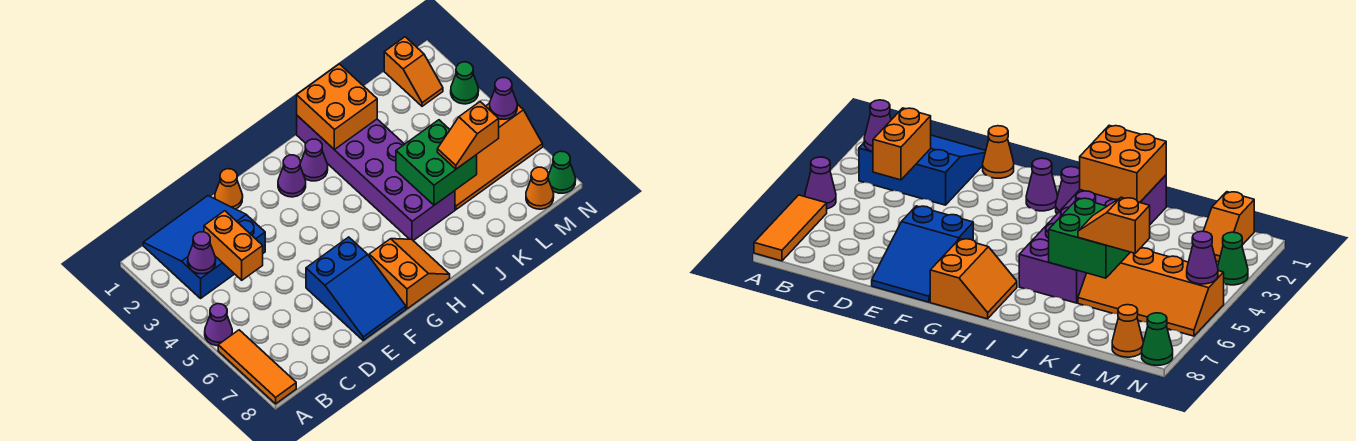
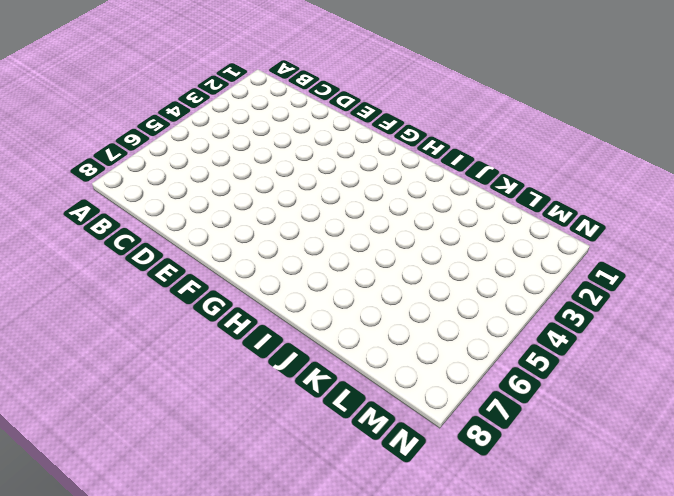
none -> purple cone A5 level 1
none -> orange tile A6:A8 level 1
none -> blue slope B1:D3 level 1 top 3

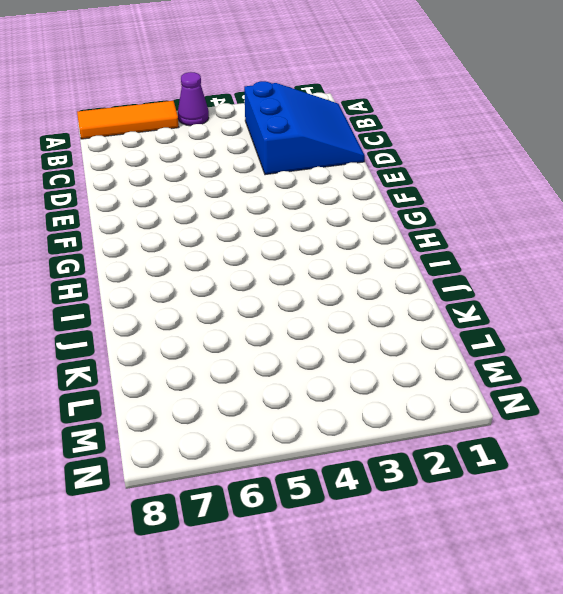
none -> orange cone E1 level 1
none -> blue slope E6:F8 level 1 top 6
none -> purple cone G2 level 1

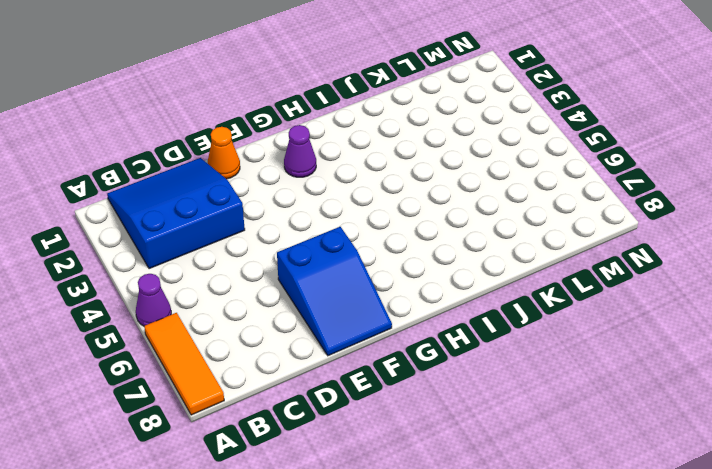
none -> orange slope G7:H8 level 1 top G
none -> purple cone H2 level 1
none -> purple brick I1:J6 level 1

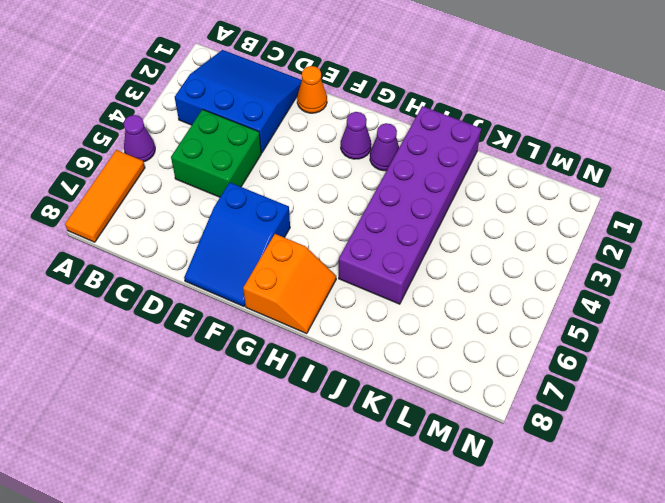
green brick C4:D5 level 1 -> green brick J5:K6 level 2
none -> orange slope K5:N6 level 1 top 5
none -> orange slope M1:M2 level 1 top 1
none -> orange cone M8 level 1

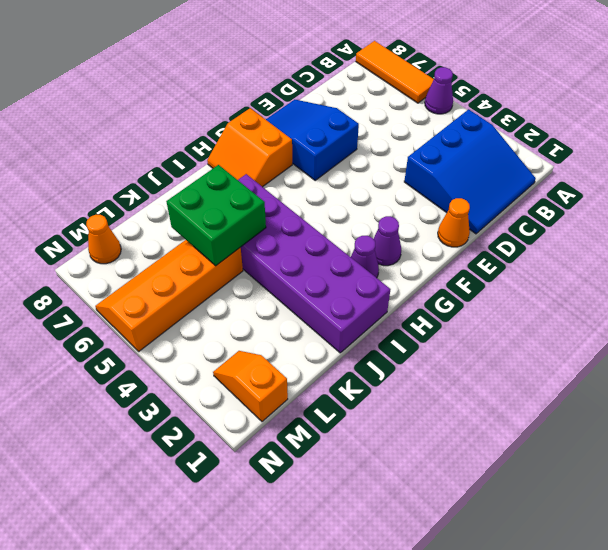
none -> green cone N3 level 1
none -> green cone N8 level 1
none -> purple cone B3 level 2

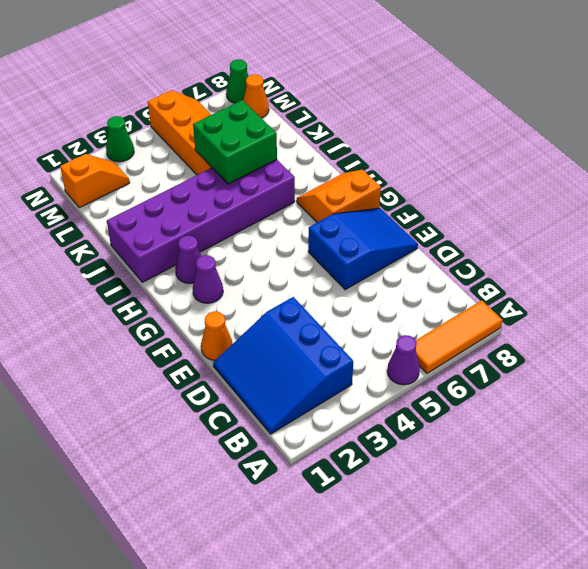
none -> purple cone B3 level 2
none -> orange brick C3:C4 level 2
none -> orange brick I1:J2 level 2

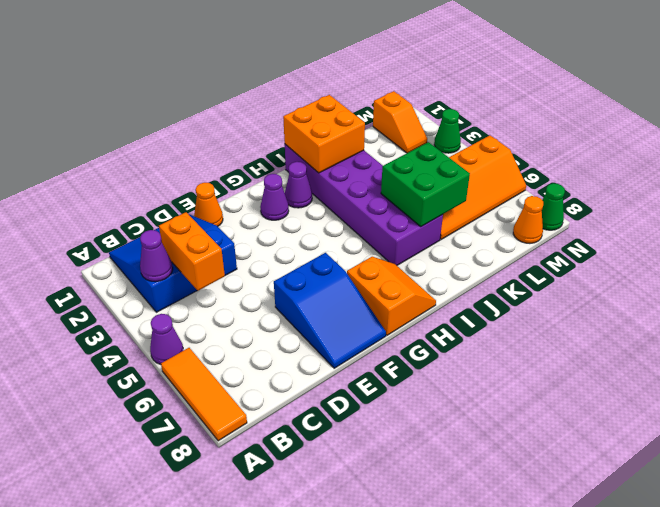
none -> purple cone N5 level 2
none -> orange slope K6:L6 level 3 top L

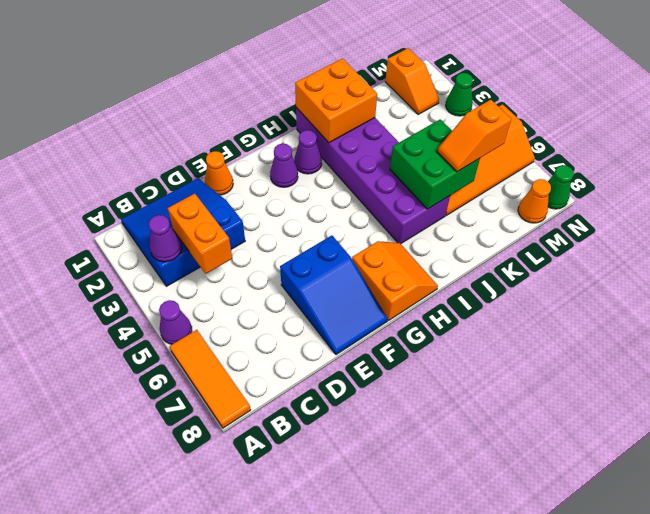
none -> purple cone N5 level 2

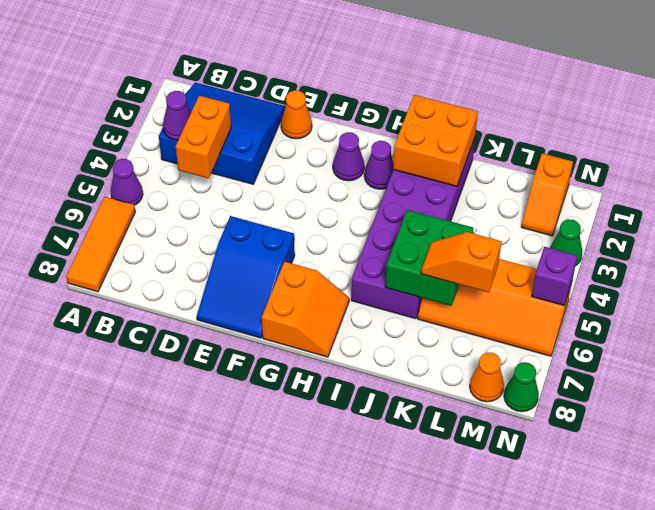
purple brick N5 level 2 -> purple cone N5 level 2

